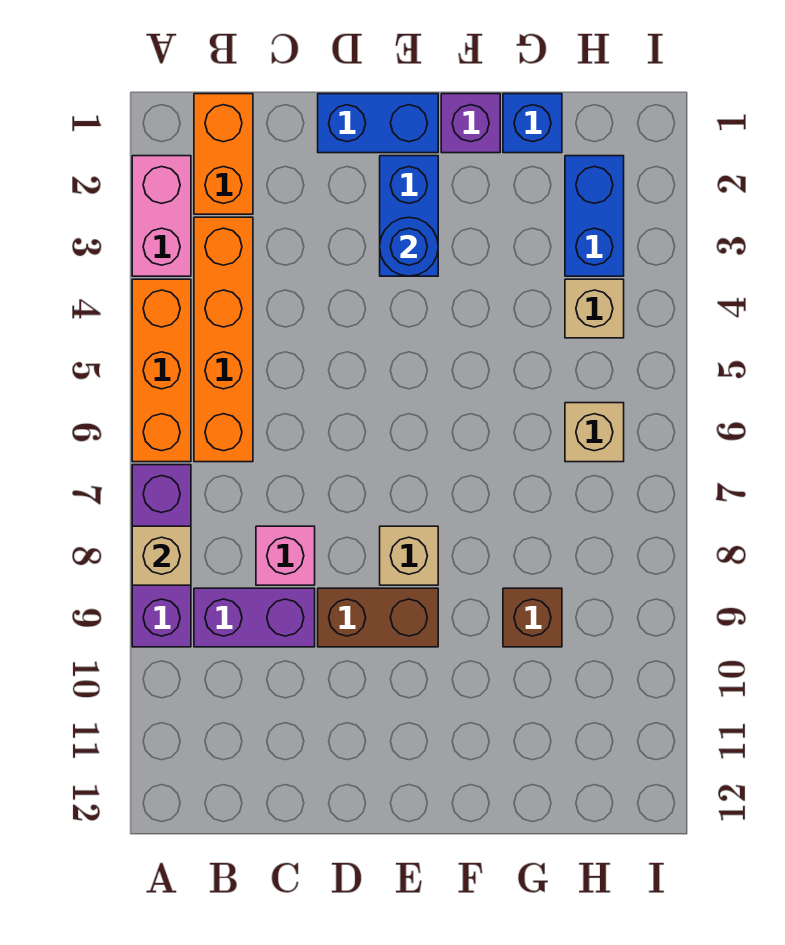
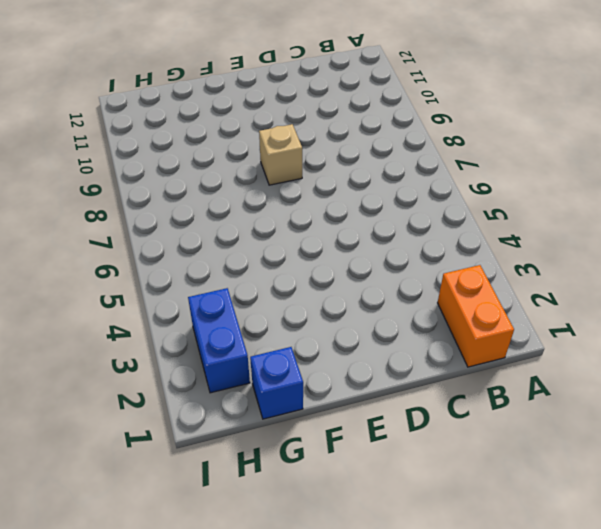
none -> pink brick A2:A3 level 1
none -> orange brick A4:A6 level 1
none -> purple brick A7:A9 level 1

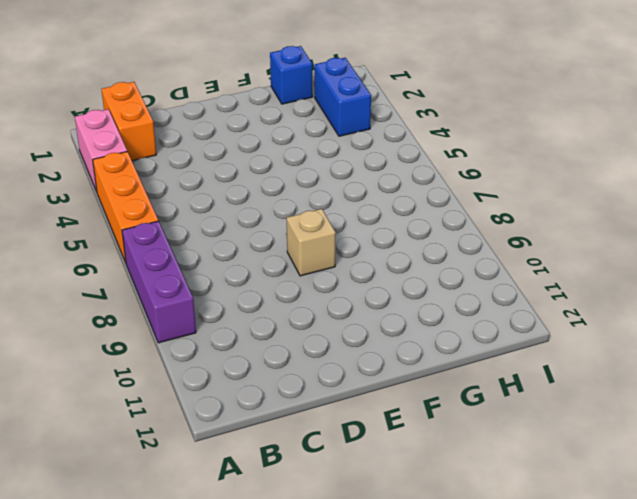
none -> orange brick B3:B6 level 1
none -> purple brick B9:C9 level 1
none -> pink brick C8 level 1

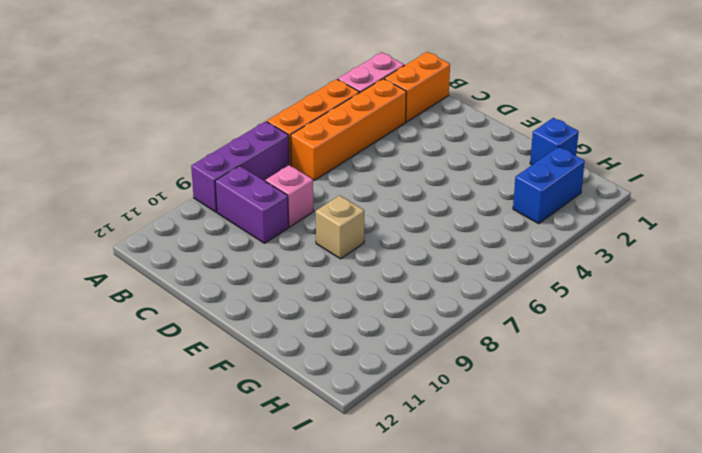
none -> blue brick D1:E1 level 1
none -> brown brick D9:E9 level 1
none -> blue brick E2:E3 level 1

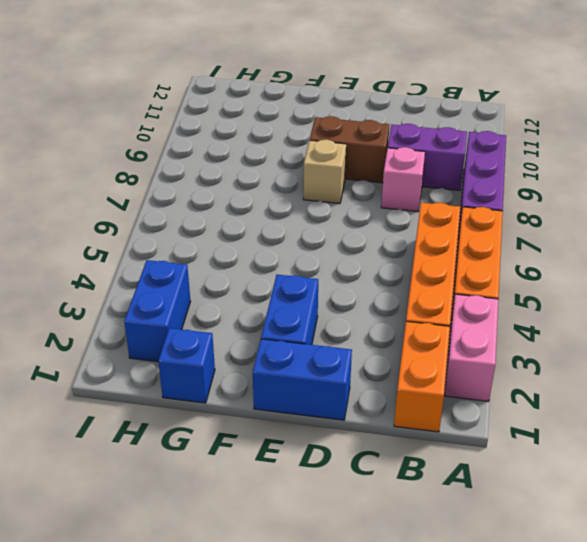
none -> purple brick F1 level 1
none -> brown brick G9 level 1
none -> tan brick H4 level 1

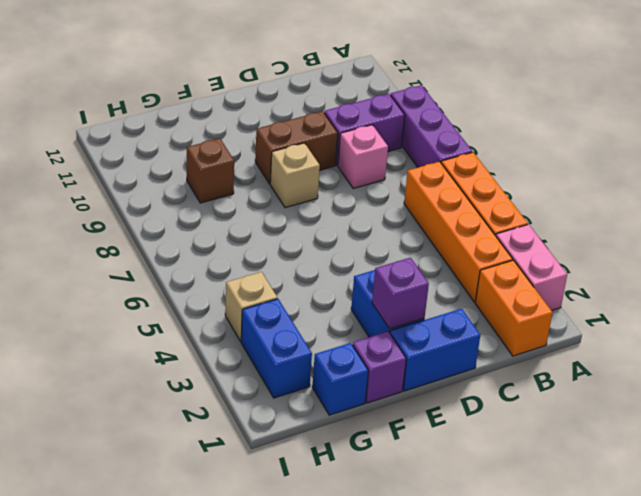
purple brick E2 level 2 -> none
none -> tan brick H6 level 1
none -> tan brick A8 level 2
none -> blue round brick E3 level 2

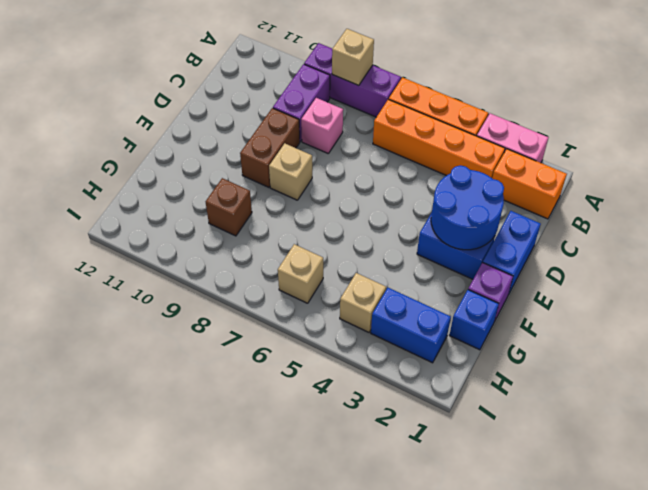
blue round brick D2:E3 level 2 -> blue round brick E3 level 2

